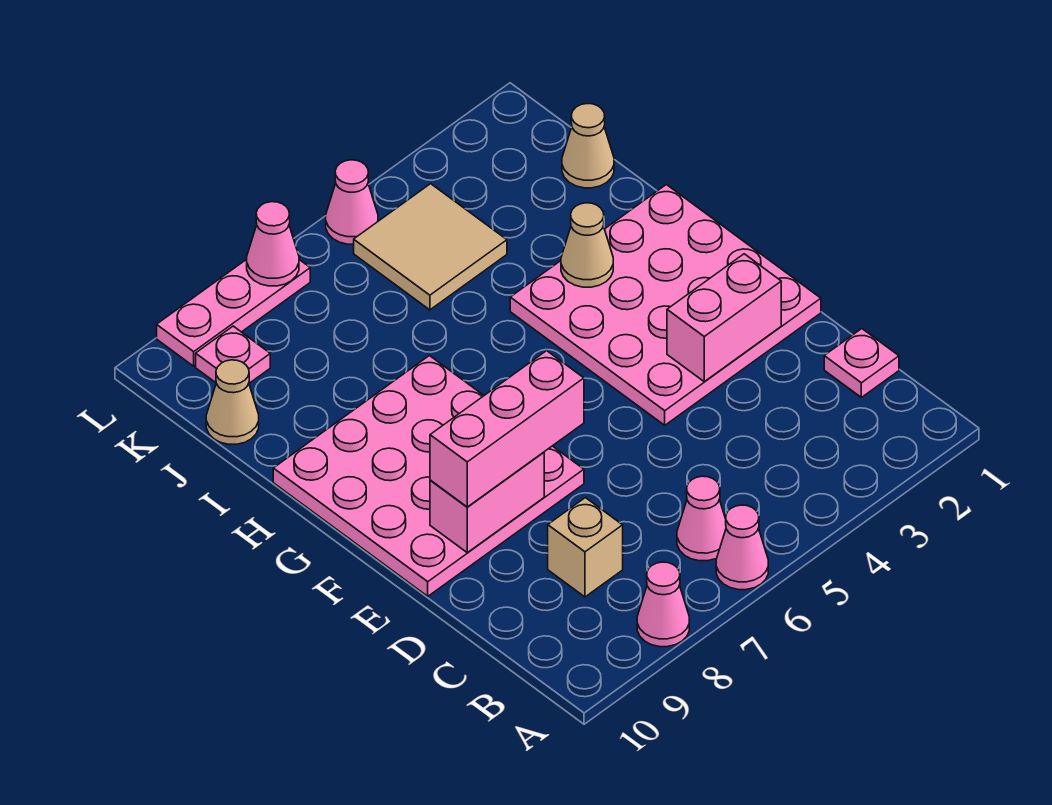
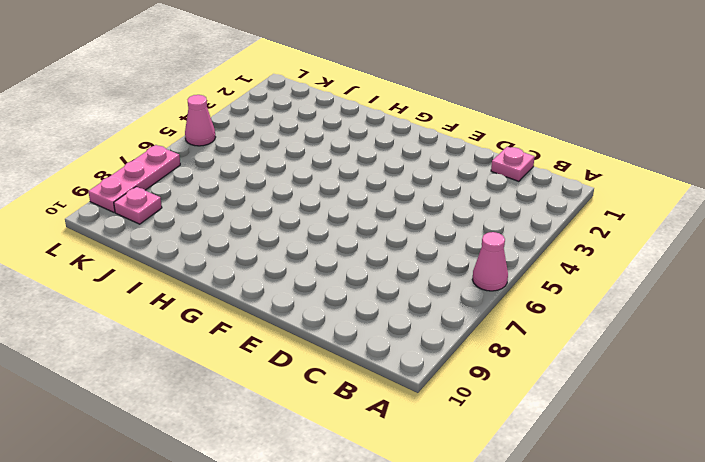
none -> pink cone A8 level 1
none -> pink cone B6 level 1
none -> tan brick C8 level 1

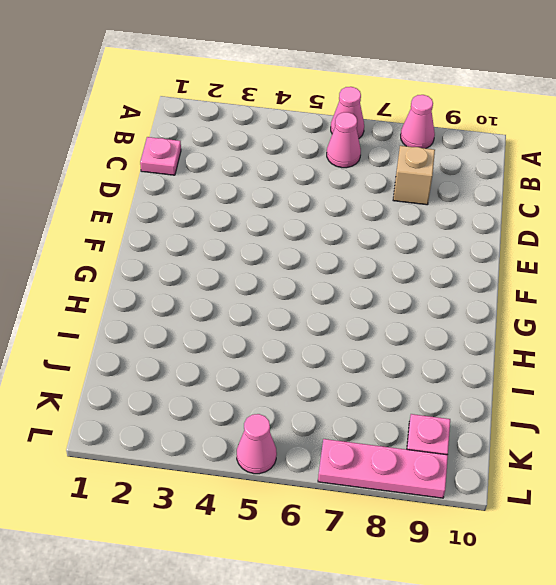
none -> pink plate E1:H4 level 1
none -> pink plate E7:H10 level 1
none -> tan cone J1 level 1

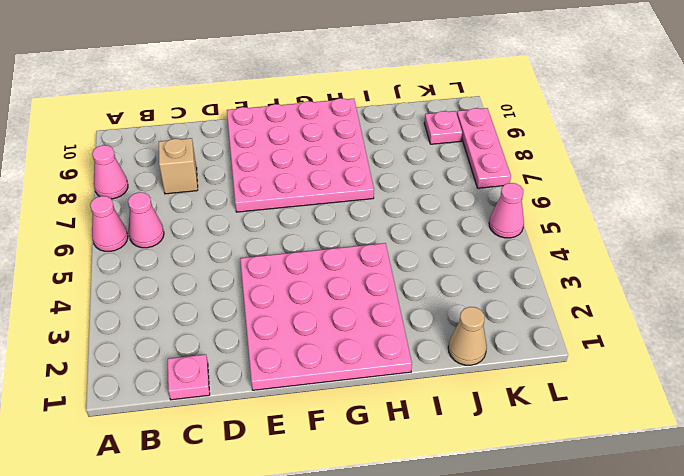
none -> tan tile J4:K5 level 1
none -> tan cone J10 level 1
none -> pink brick E2:E3 level 2

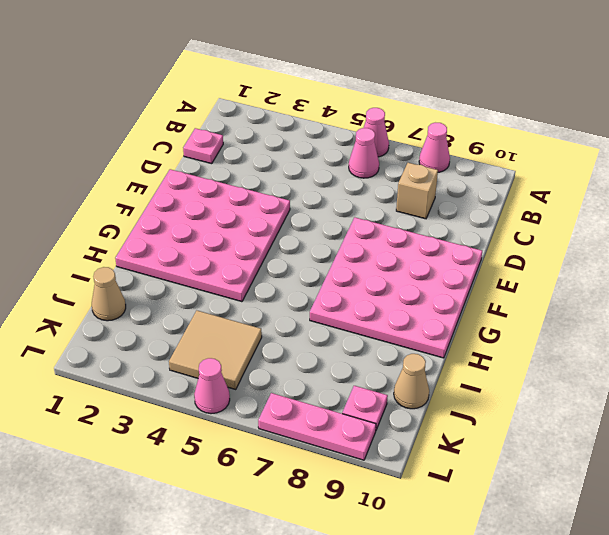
none -> pink brick E2:E3 level 2
none -> pink brick E8:E9 level 2
none -> tan cone H3 level 2

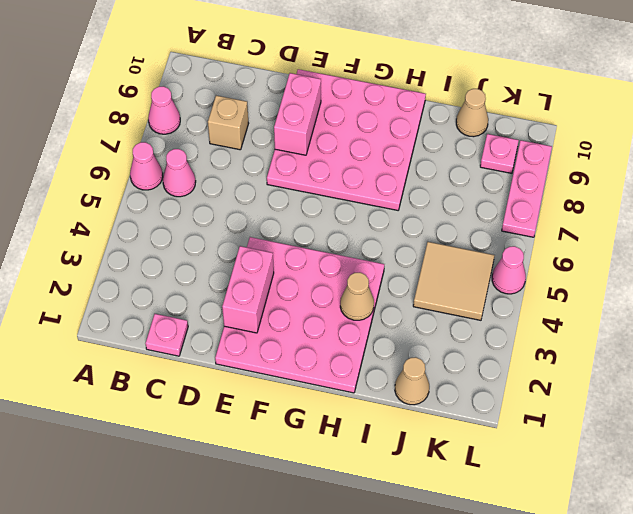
none -> pink cone L7 level 2
none -> pink brick E7:E9 level 3

